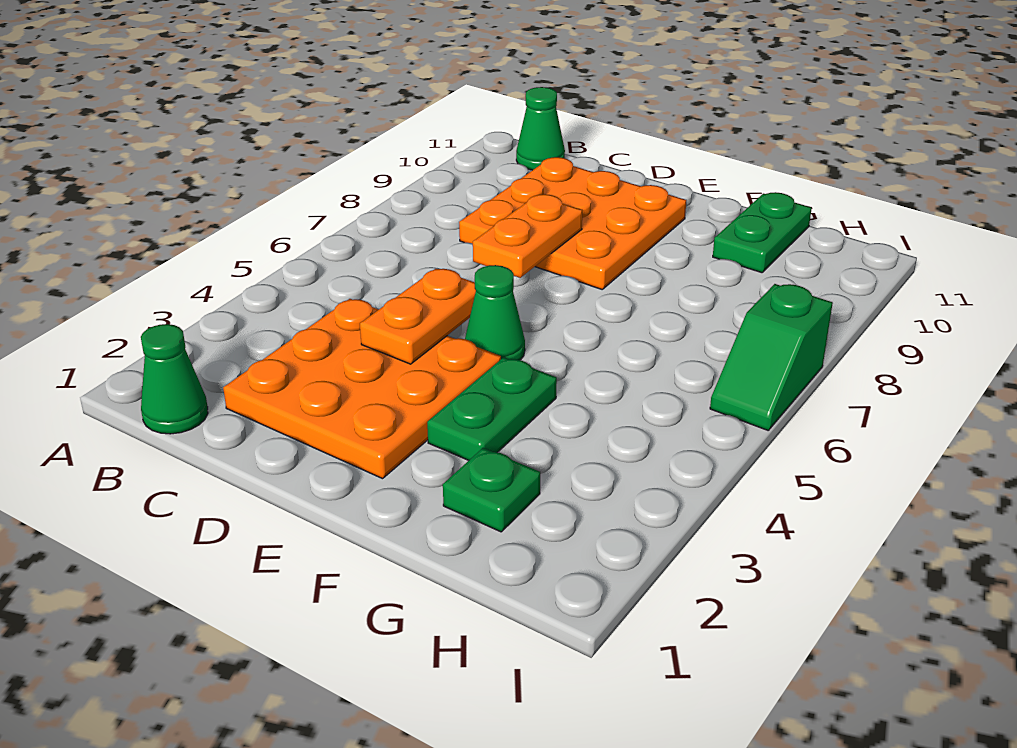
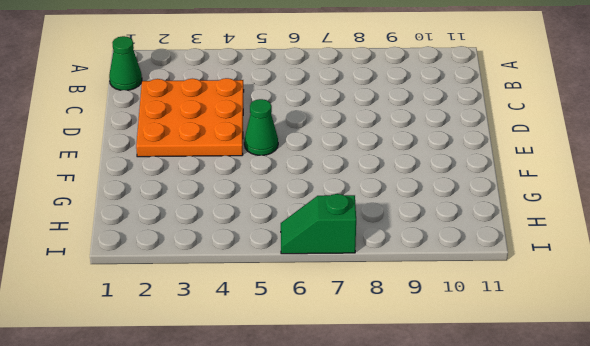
none -> green cone B11 level 1
none -> orange plate C8:E10 level 1

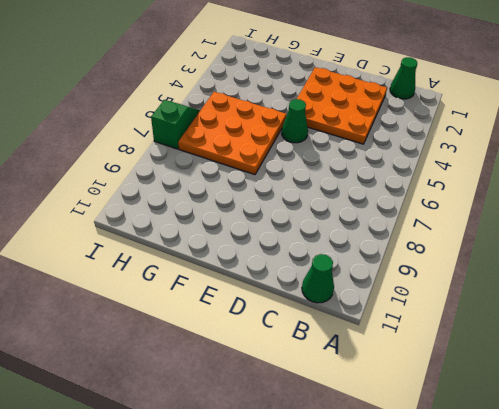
orange plate F5:H7 level 1 -> orange plate C8:E10 level 1
none -> green plate F3:F4 level 1
none -> green plate G2 level 1

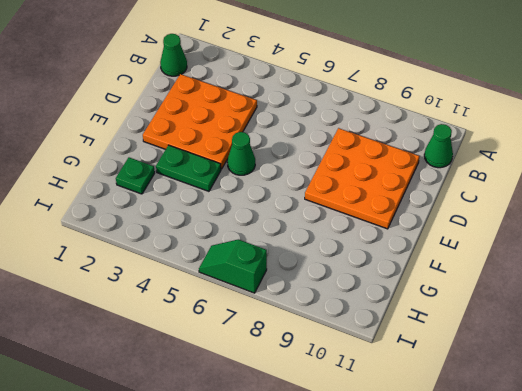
none -> green plate G10:G11 level 1
none -> orange plate D4:D5 level 2

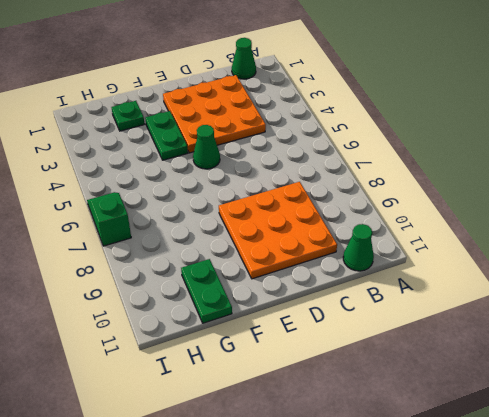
none -> orange plate D4:D5 level 2
none -> orange plate D7:D8 level 2

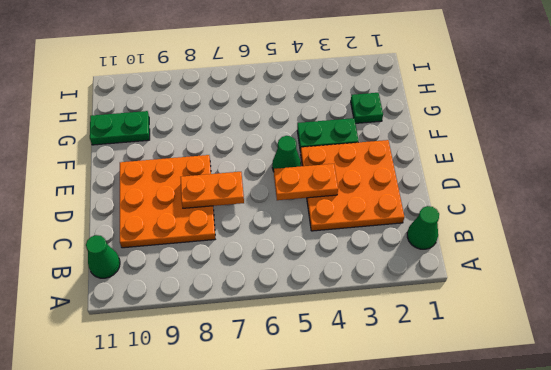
none -> green slope I6:I7 level 1 top 7

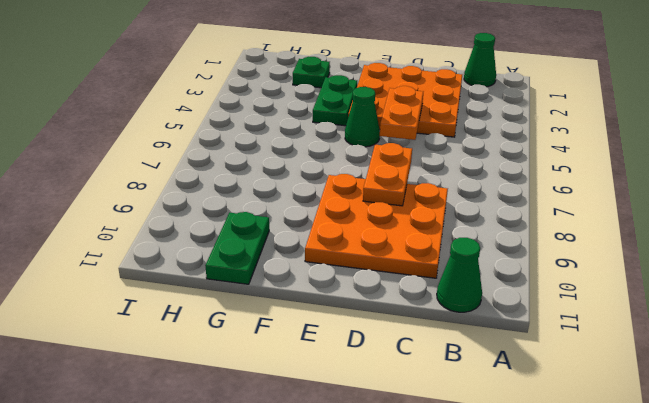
none -> green slope I6:I7 level 1 top 7

